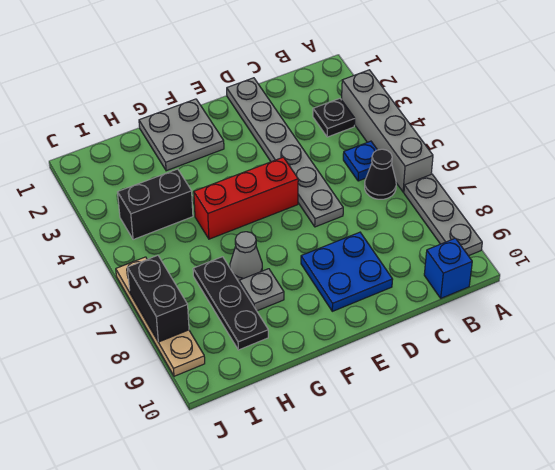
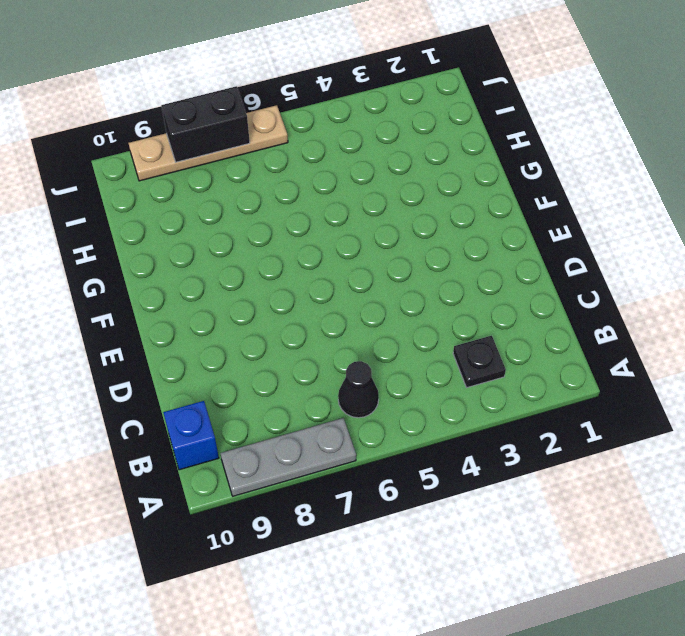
none -> grey brick A3:A6 level 1
none -> blue plate B5 level 1
none -> grey plate D1:D6 level 1

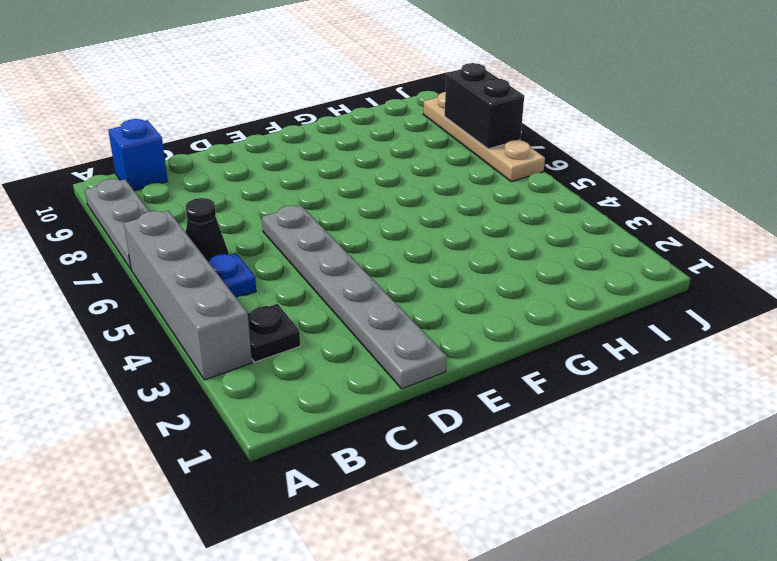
none -> blue plate D8:E9 level 1
none -> red brick E5:G5 level 1
none -> grey plate F1:G2 level 1

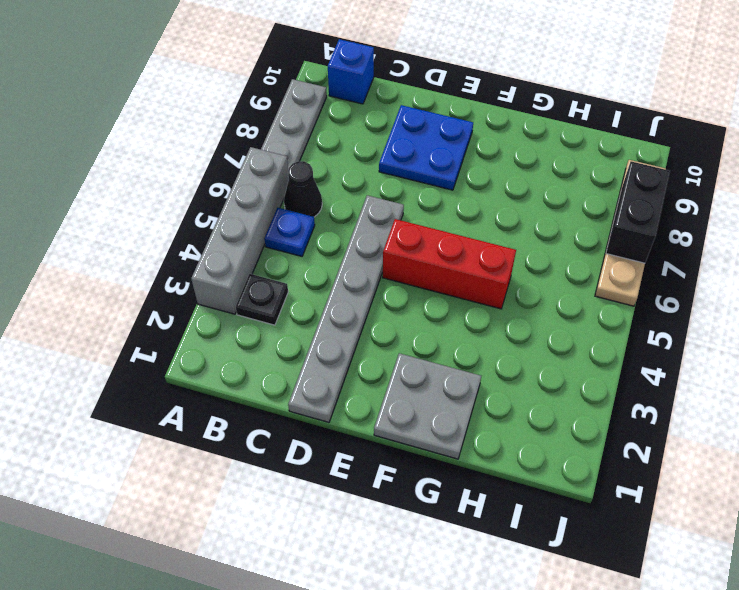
none -> grey cone G7 level 1
none -> grey plate G8 level 1
none -> black brick H4:I4 level 1

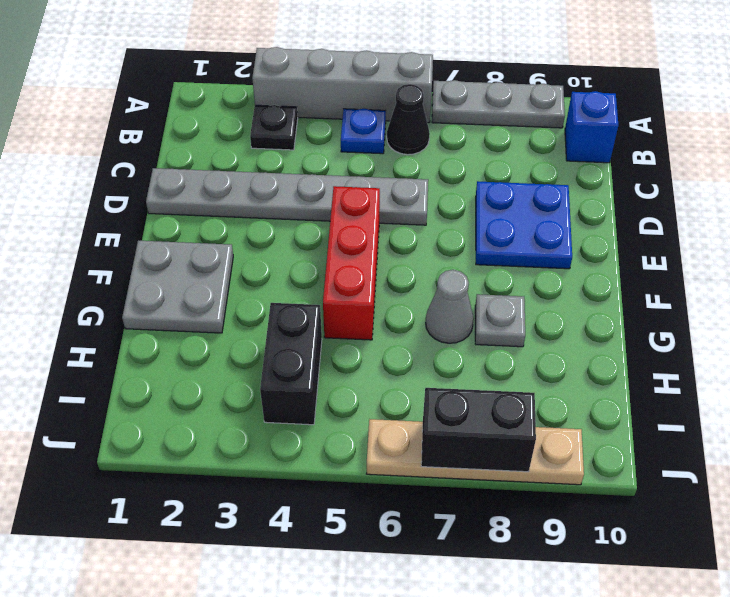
none -> black plate H7:H9 level 1

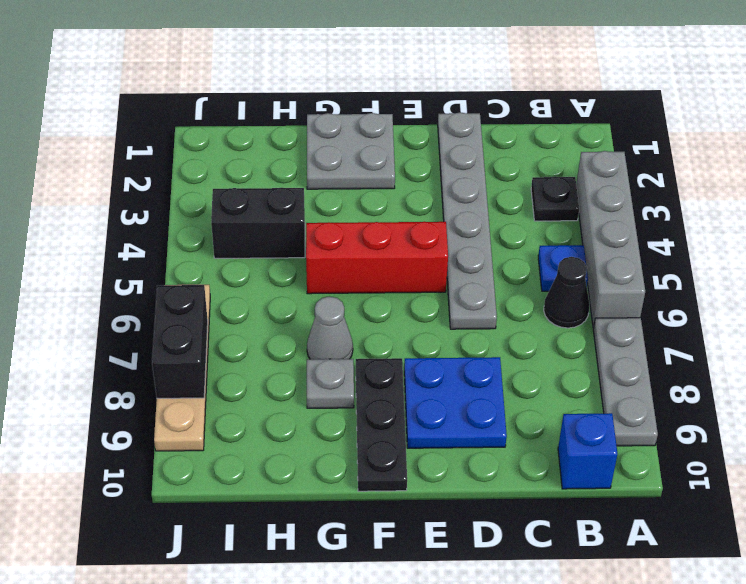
black plate F8:F10 level 1 -> black plate H7:H9 level 1

